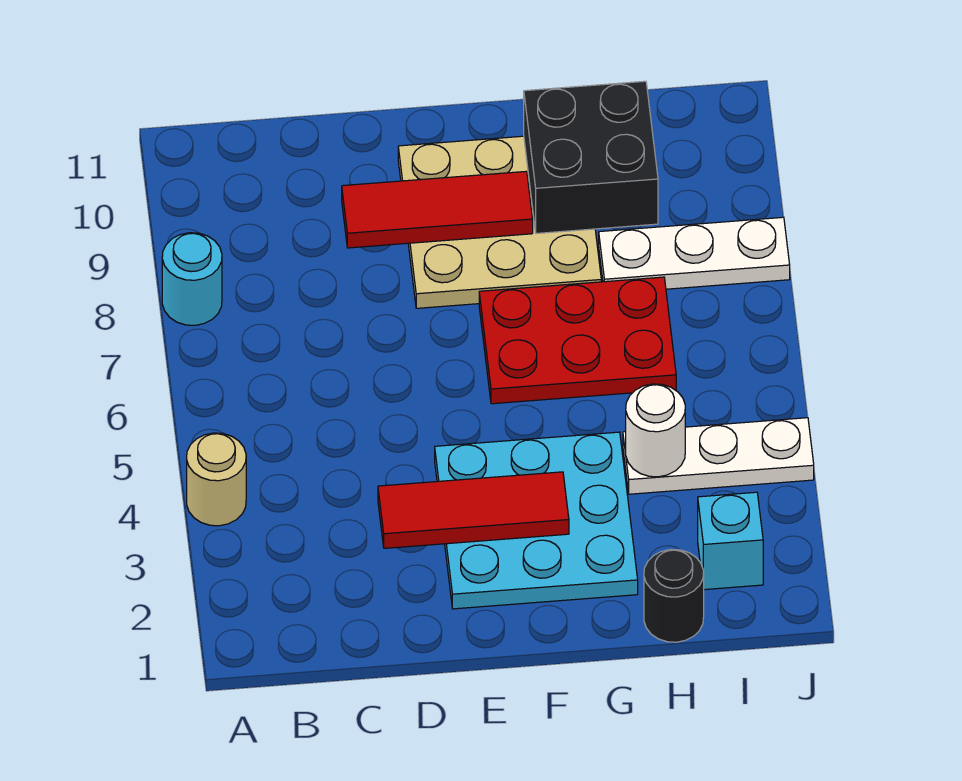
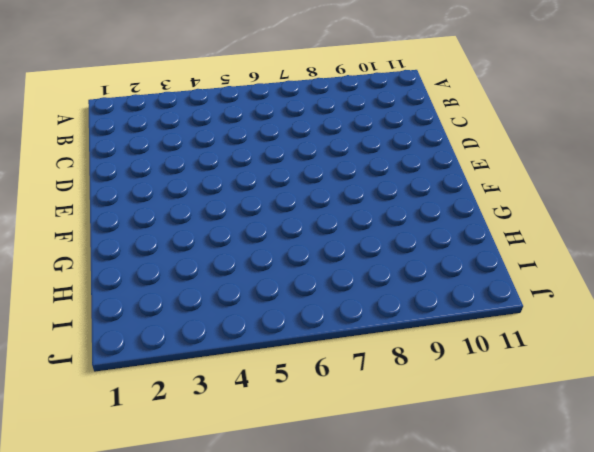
none -> tan round brick A4 level 1
none -> cyan round brick A8 level 1
none -> cyan plate E2:G4 level 1

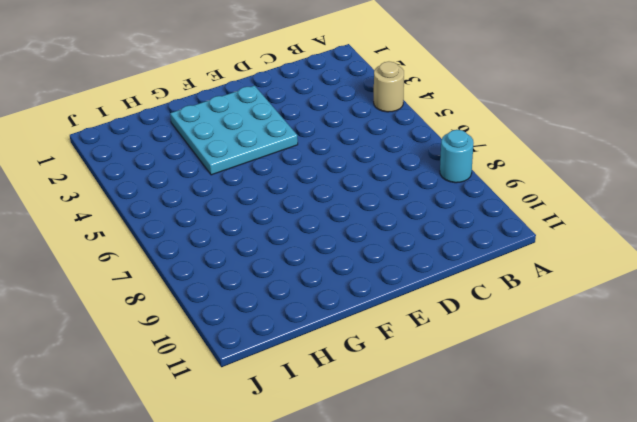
none -> tan plate E8:G10 level 1
none -> red plate F6:H7 level 1
none -> black round brick H1 level 1

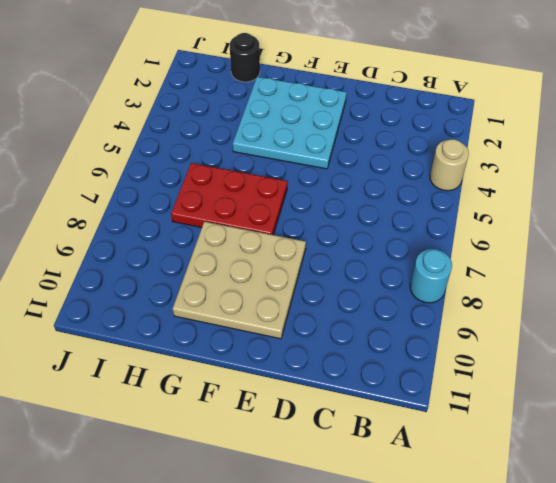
none -> white plate H4:J4 level 1
none -> white plate H8:J8 level 1
none -> cyan brick I2 level 1

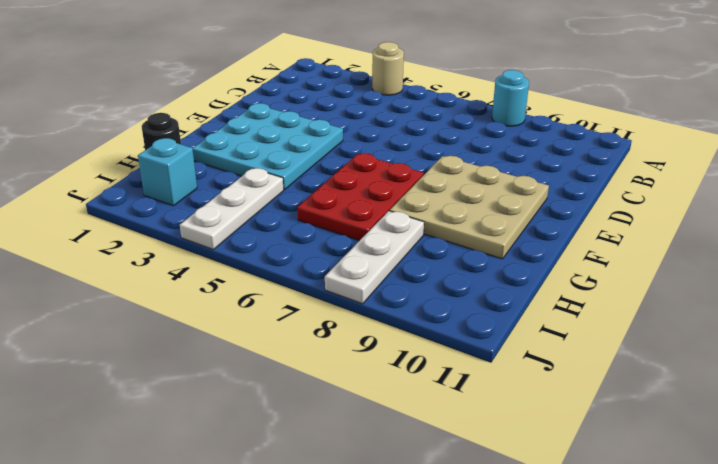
none -> red tile D3:F3 level 2
none -> red tile D9:F9 level 2
none -> black brick G9:H10 level 2

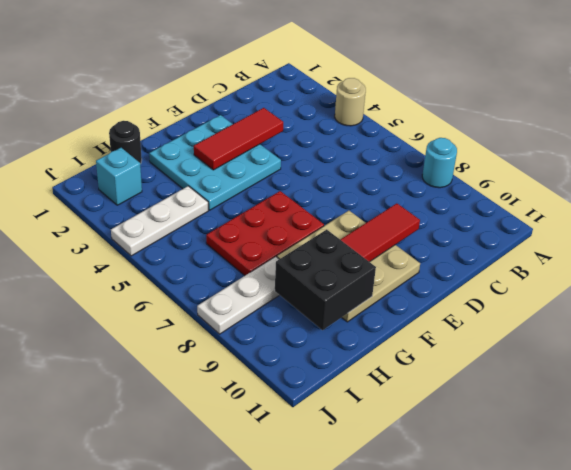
none -> white round brick H4 level 2

